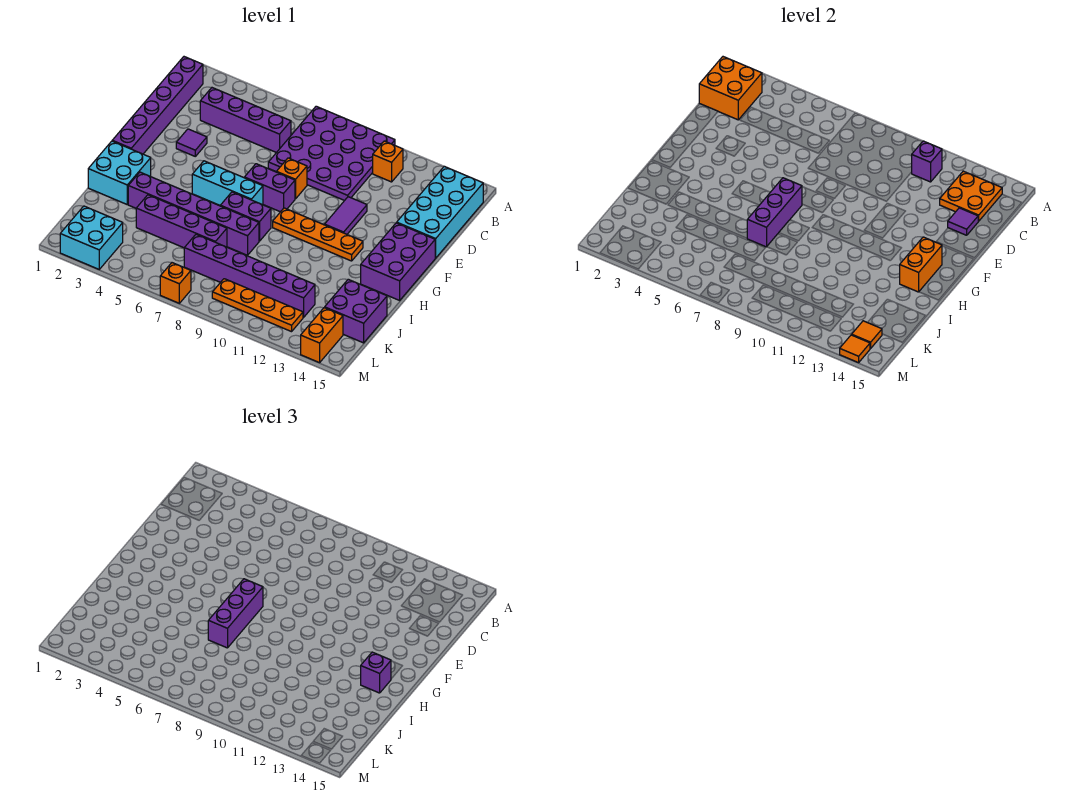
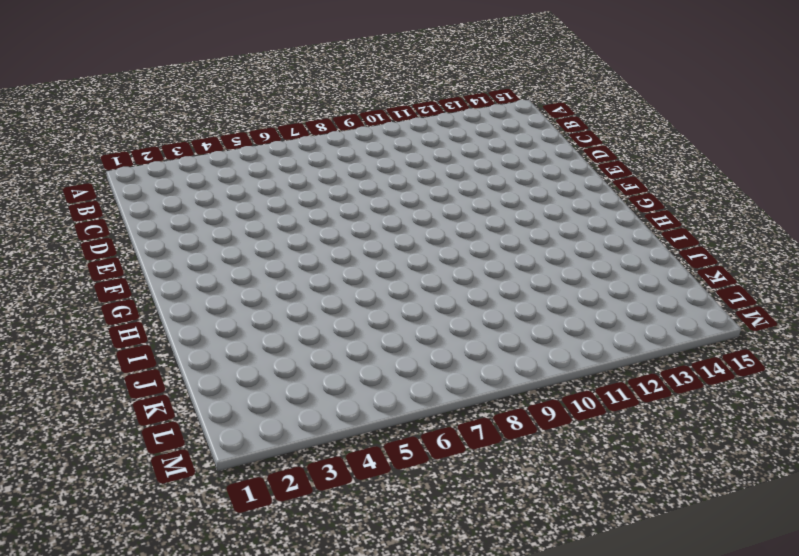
none -> purple plate A7:D10 level 1
none -> purple brick B1:G1 level 1
none -> orange brick B11 level 1
none -> cyan brick B14:E15 level 1

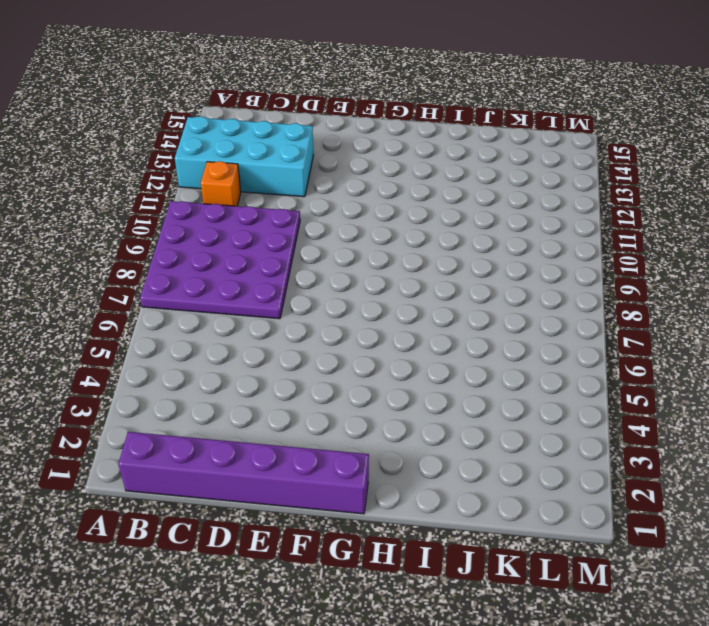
cyan brick A12:D13 level 1 -> cyan brick B14:E15 level 1
none -> purple brick C3:C6 level 1
none -> purple tile E3 level 1
none -> orange brick E8 level 1
none -> purple tile E11:F11 level 1

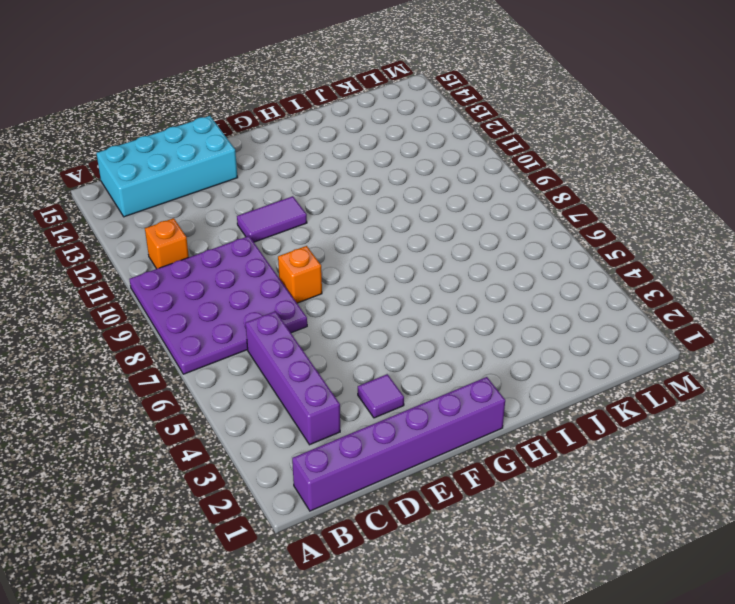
none -> purple brick F7:F8 level 1
none -> purple brick F14:H15 level 1
none -> cyan brick G5:G7 level 1
none -> orange plate G9:G12 level 1

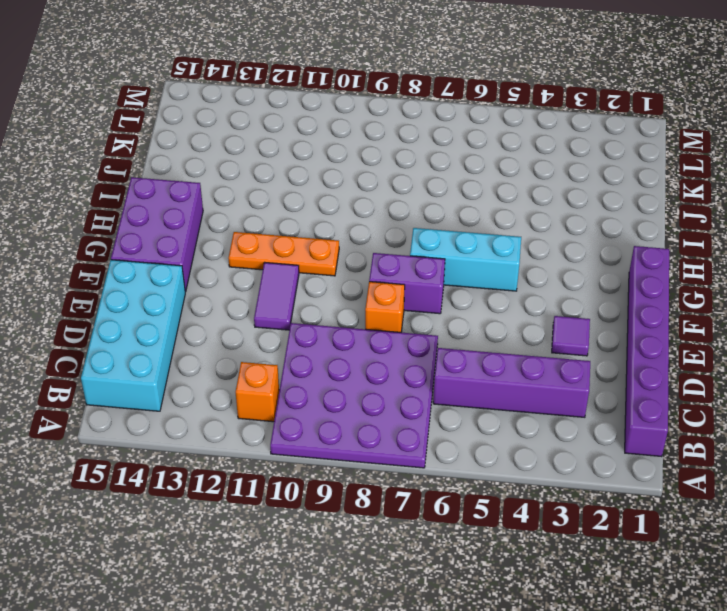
orange plate G10:G12 level 1 -> orange plate G9:G12 level 1
none -> cyan brick H1:I2 level 1
none -> purple brick H7:H8 level 1
none -> purple brick I3:I8 level 1
none -> purple brick J4:J7 level 1

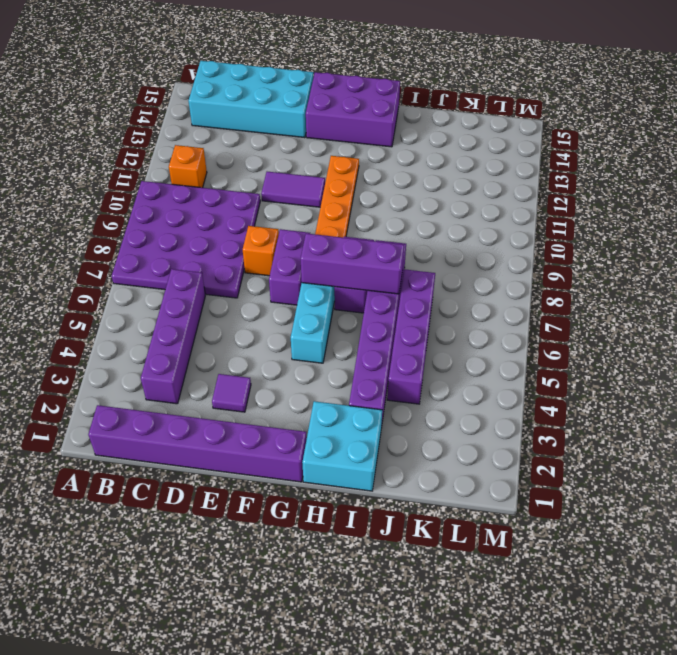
none -> purple brick J14:K15 level 1
none -> purple brick K7:K12 level 1
none -> cyan brick L2:M3 level 1
none -> orange plate L9:L12 level 1

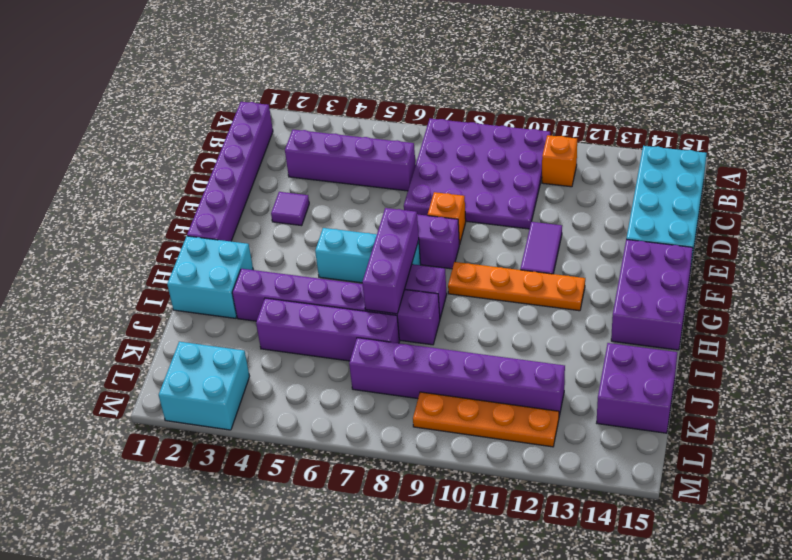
none -> orange brick L14:M14 level 1
none -> orange brick M7 level 1
none -> orange brick B1:C2 level 2
none -> purple brick B11 level 2

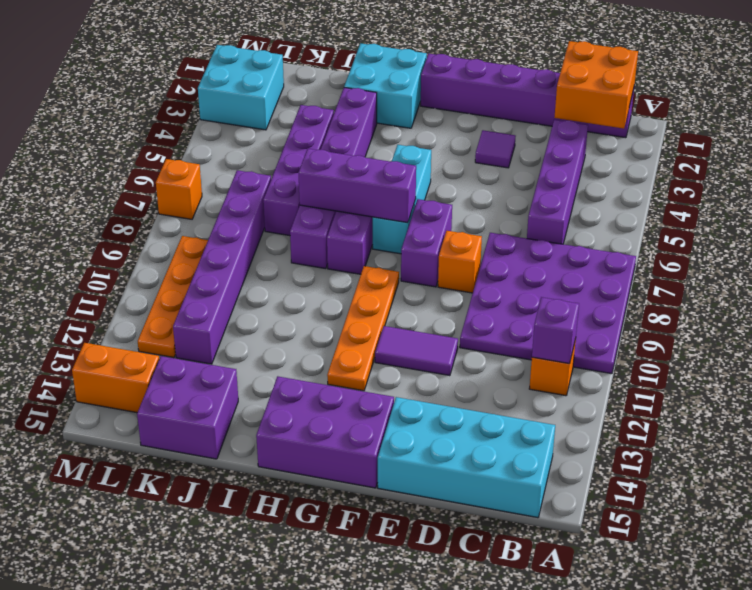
none -> orange plate B13:C14 level 2
none -> purple tile D14 level 2
none -> orange brick G14:H14 level 2
none -> orange tile L14 level 2

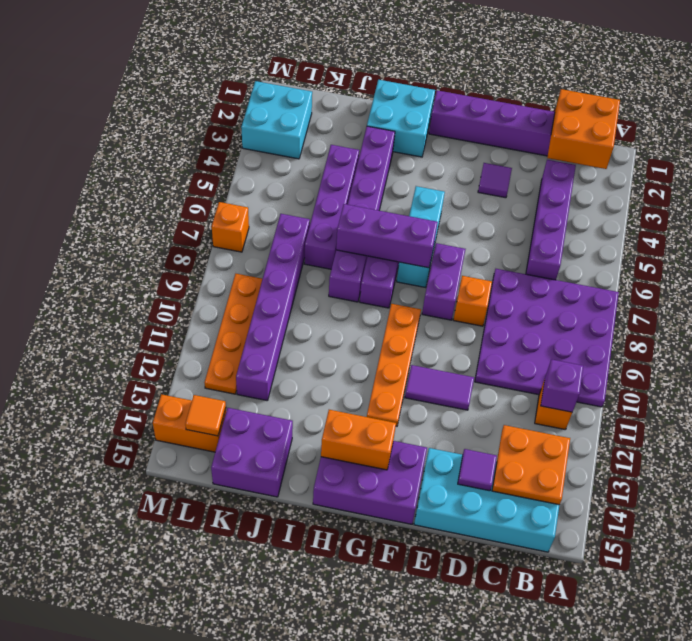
none -> orange tile M14 level 2
none -> purple brick G7:I7 level 3
none -> purple brick H14 level 3

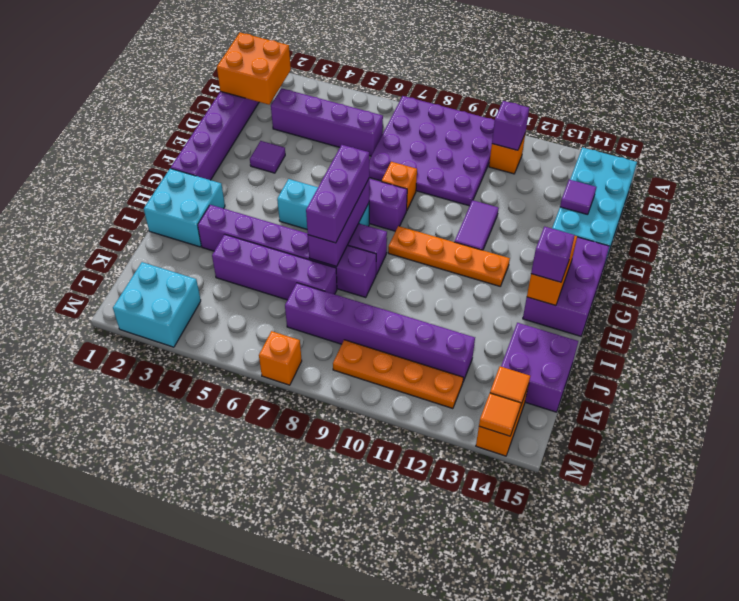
none -> orange plate B13:C14 level 2

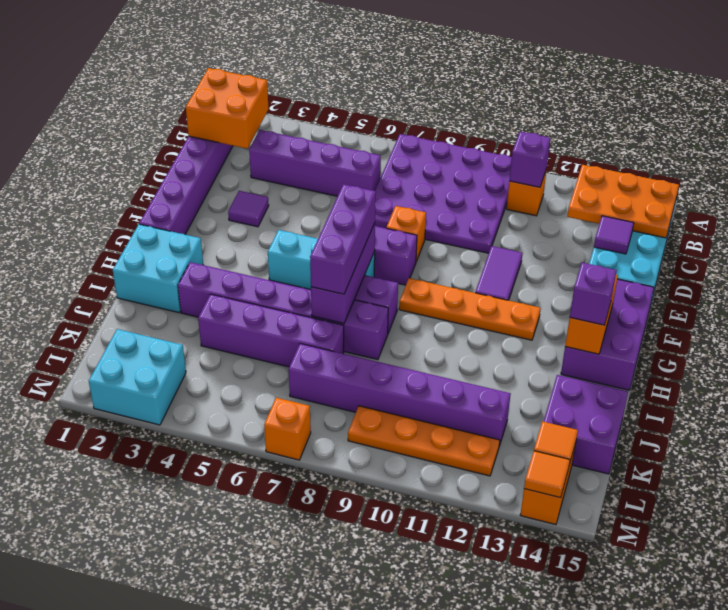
orange plate B13:C15 level 2 -> orange plate B13:C14 level 2

